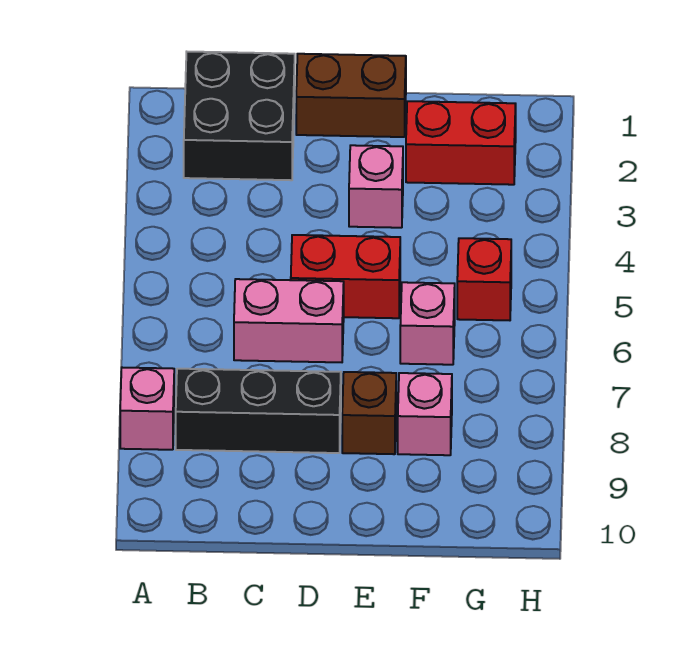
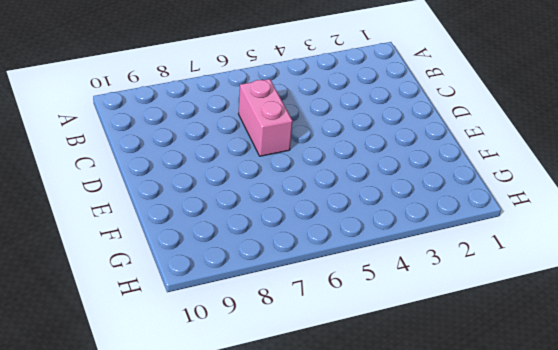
none -> pink brick A8 level 1
none -> black brick B1:C2 level 1
none -> black brick B8:D8 level 1

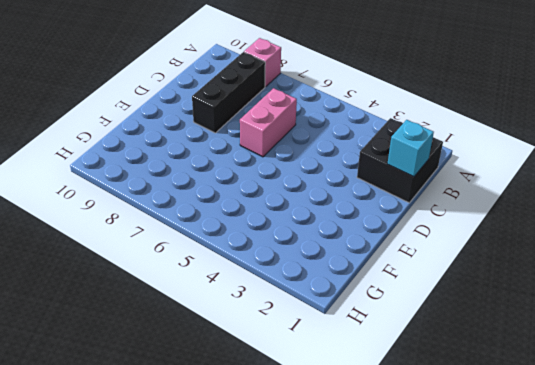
cyan brick C1 level 2 -> none
none -> brown brick D1:E1 level 1
none -> red brick D5:E5 level 1
none -> pink brick E3 level 1

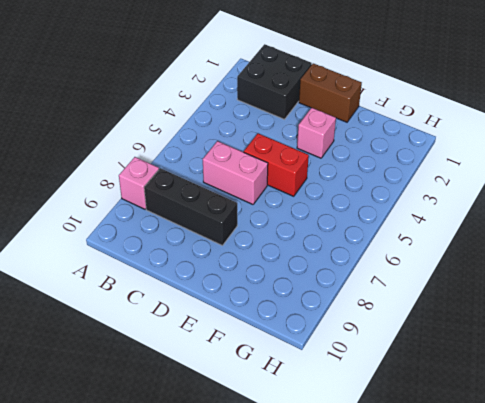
none -> brown brick E8 level 1
none -> red brick F2:G2 level 1
none -> pink brick F6 level 1

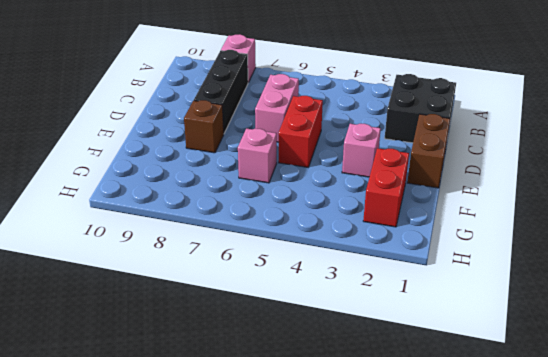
none -> pink brick F8 level 1
none -> red brick G5 level 1

